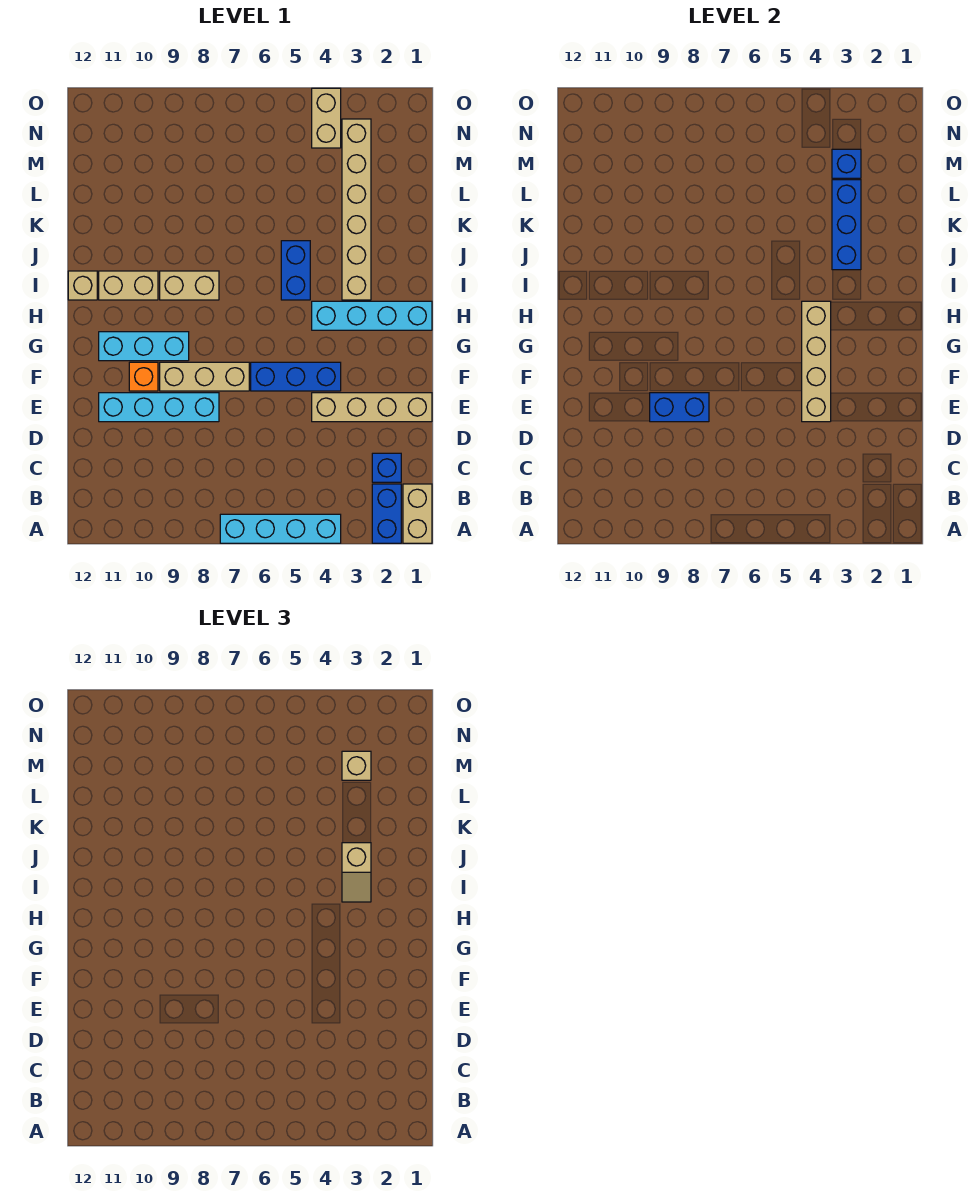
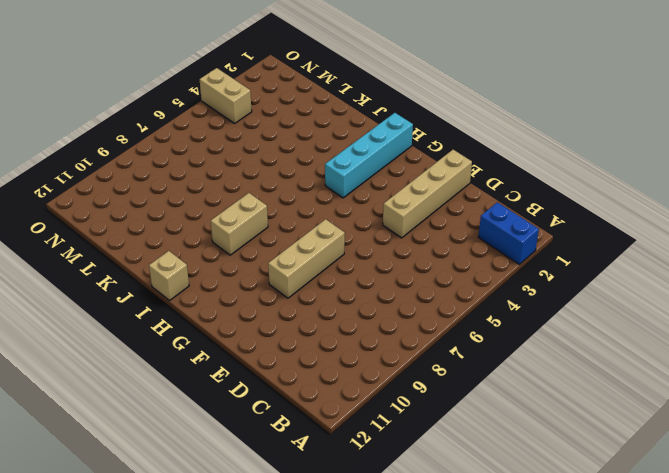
none -> tan brick A1:B1 level 1
none -> cyan brick A4:A7 level 1
none -> blue brick C2 level 1

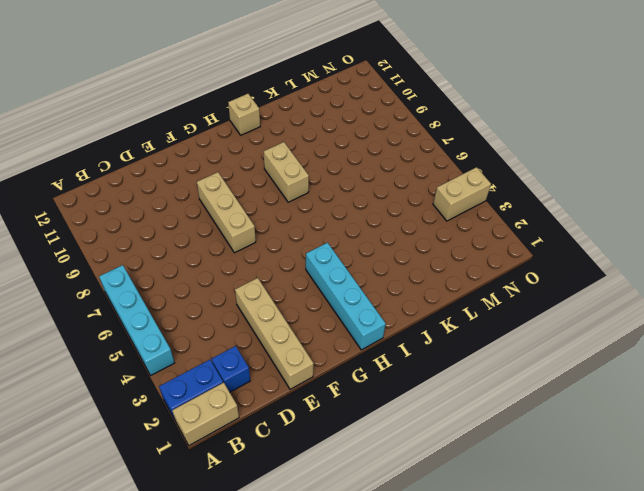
none -> cyan brick E8:E11 level 1
none -> blue brick F4:F6 level 1
none -> orange brick F10 level 1

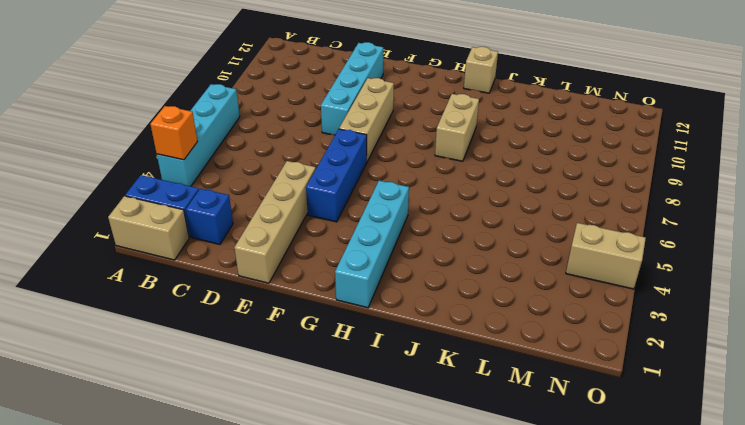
orange brick A4 level 2 -> orange brick F10 level 1
none -> cyan brick G9:G11 level 1
none -> tan brick I3:N3 level 1
none -> blue brick I5:J5 level 1

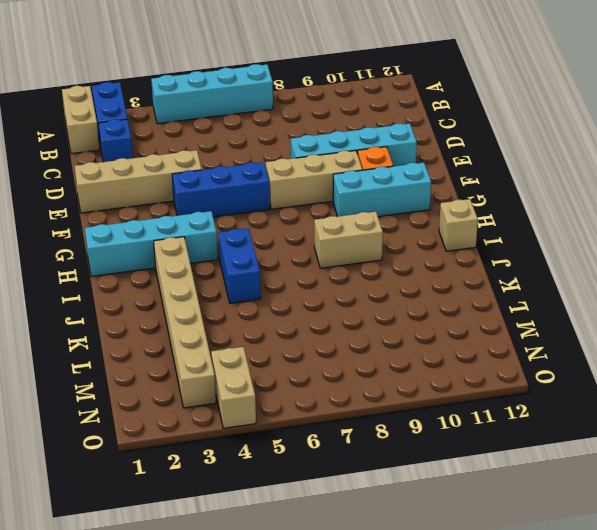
none -> tan brick I10:I11 level 1
none -> tan brick E4:H4 level 2
none -> blue brick E8:E9 level 2

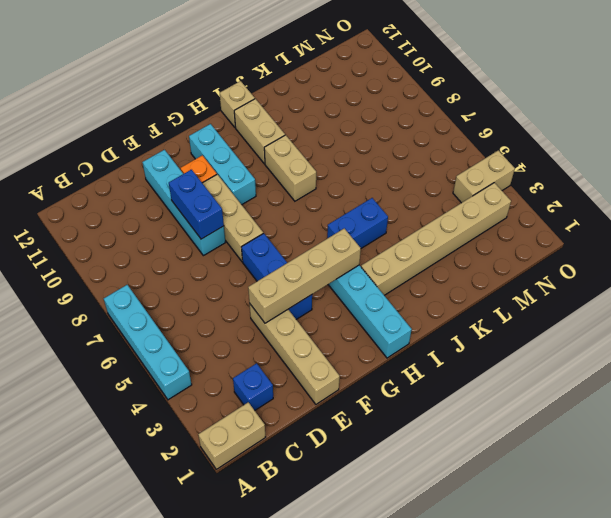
none -> blue brick A2:B2 level 1
none -> blue brick J3:L3 level 2
none -> blue brick M3 level 2

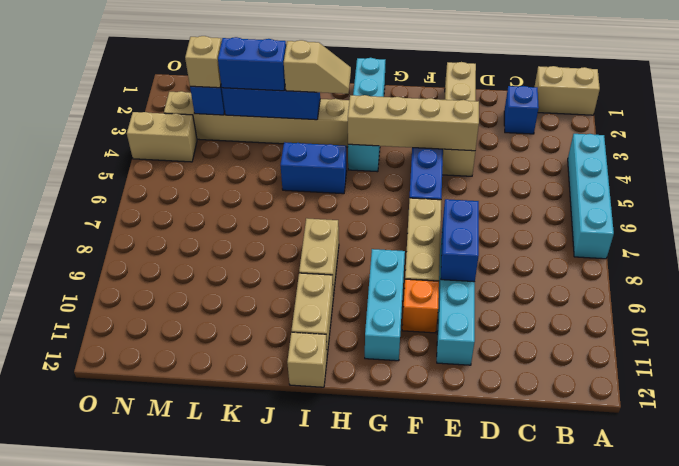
blue brick K3:L3 level 3 -> blue brick A2:B2 level 1

